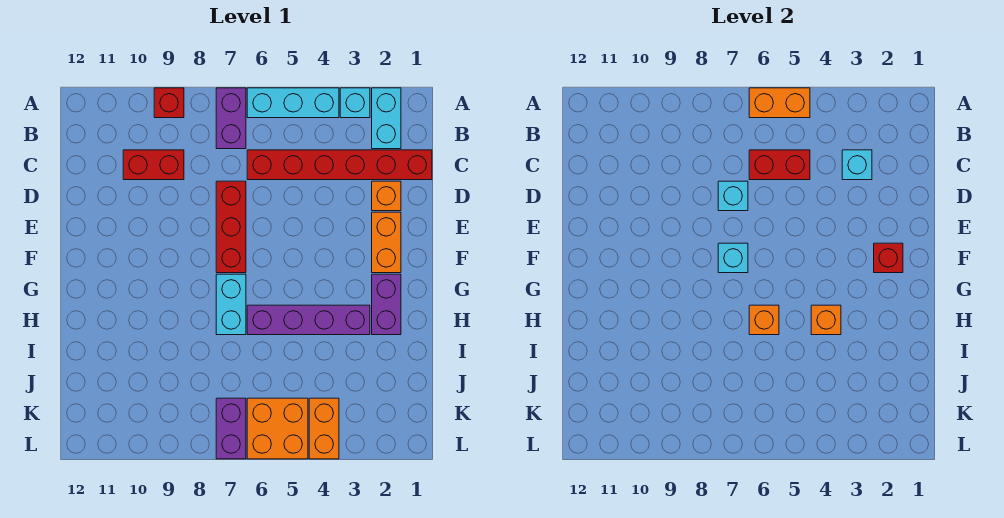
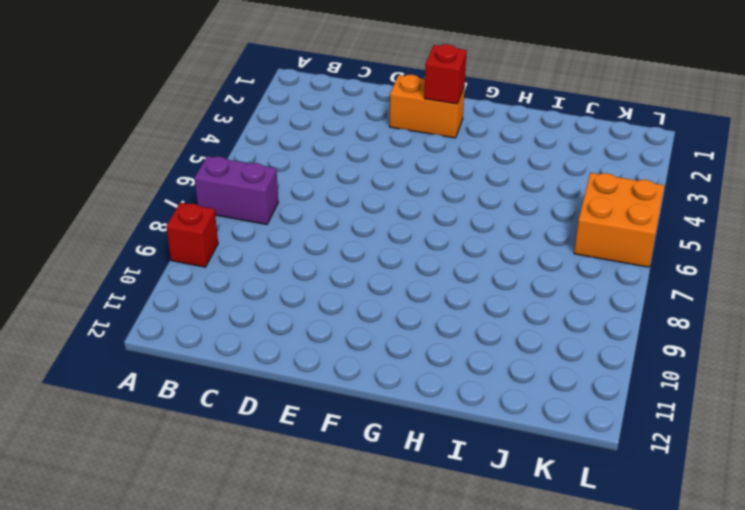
none -> cyan brick A2:B2 level 1
none -> cyan brick A3 level 1
none -> cyan brick A4:A6 level 1

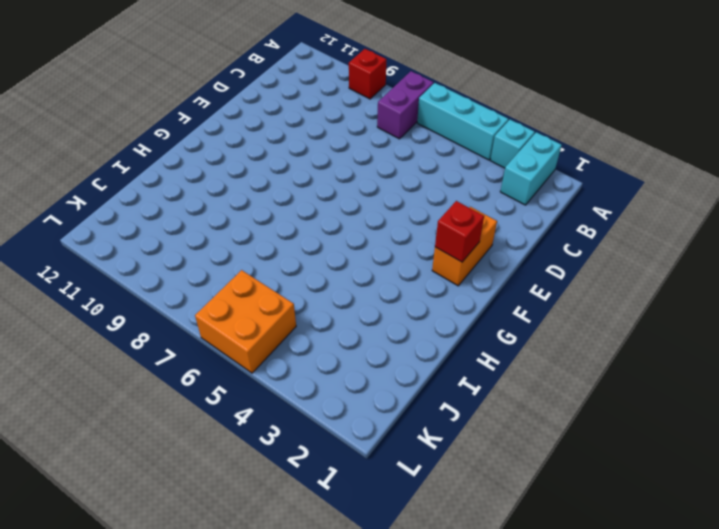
none -> red brick C1:C6 level 1
none -> red brick C9:C10 level 1
none -> orange brick D2 level 1

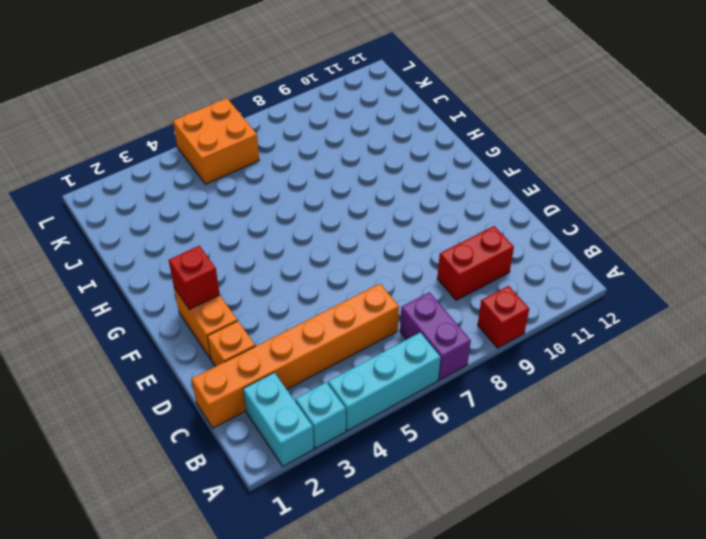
orange brick C1:C6 level 1 -> red brick C1:C6 level 1
none -> red brick D7:F7 level 1
none -> purple brick G2:H2 level 1
none -> cyan brick G7:H7 level 1

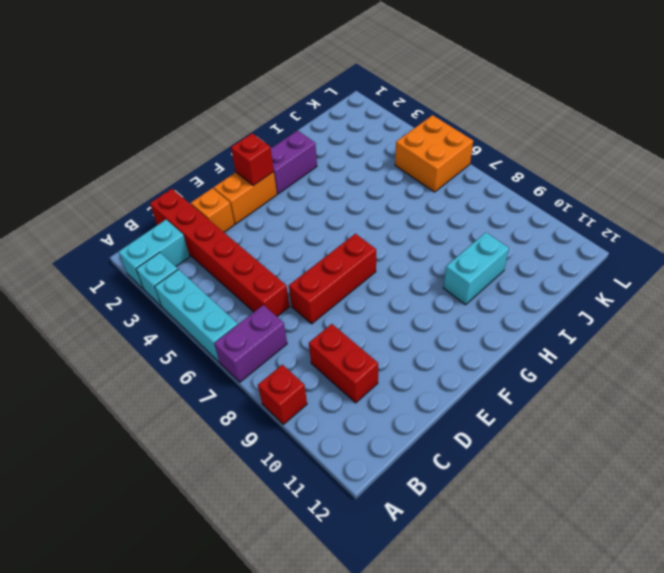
cyan brick H10:I10 level 1 -> cyan brick G7:H7 level 1
none -> purple brick H3:H6 level 1
none -> orange brick K4:L4 level 1
none -> purple brick K7:L7 level 1

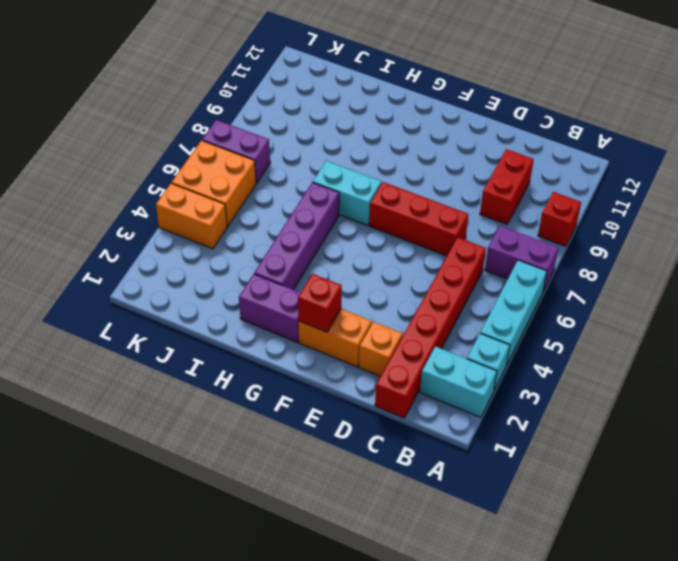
none -> orange brick A5:A6 level 2
none -> cyan brick C3 level 2
none -> red brick C5:C6 level 2

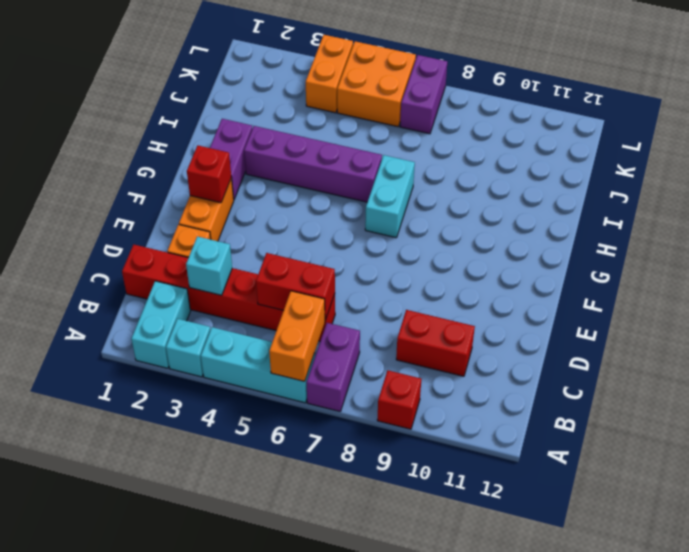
orange brick A6:B6 level 2 -> orange brick A5:A6 level 2
none -> red brick D7:F7 level 1
none -> cyan brick D7 level 2
none -> cyan brick F7 level 2

